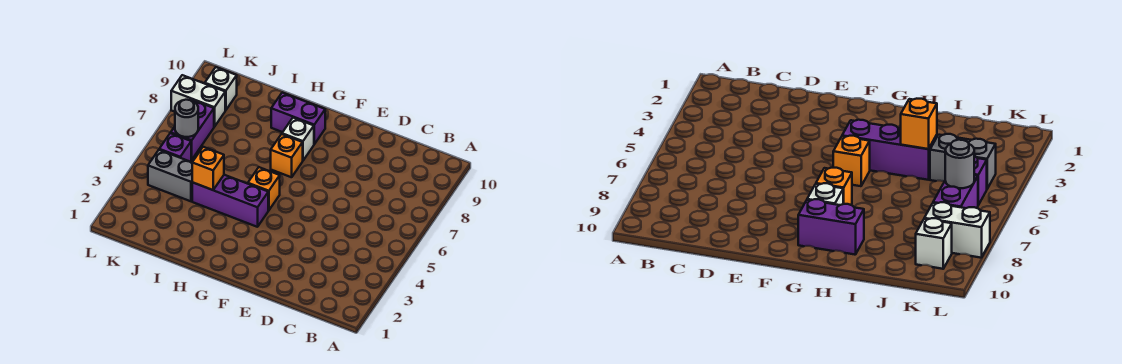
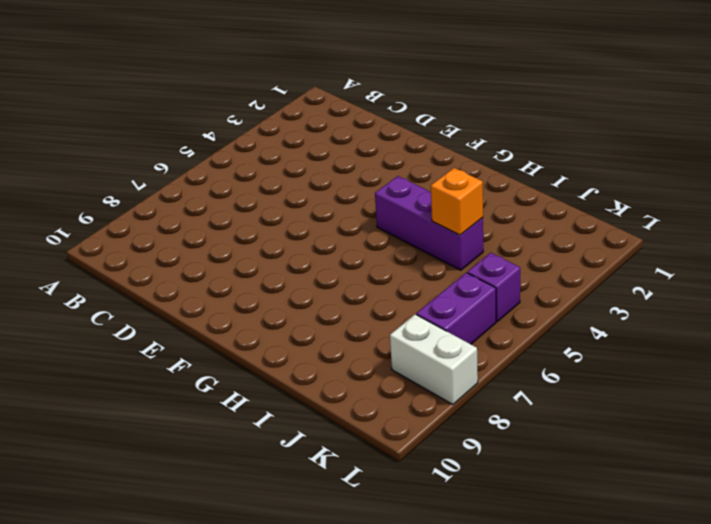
none -> orange brick G5 level 1
none -> orange brick G7 level 1
none -> white brick G8 level 1

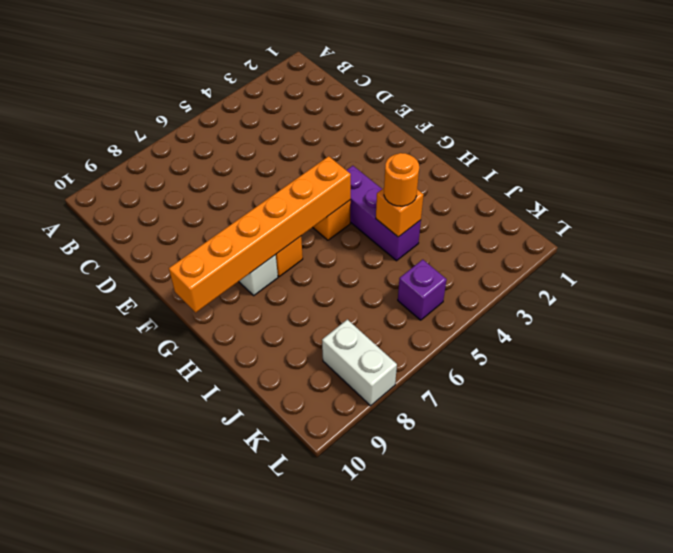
orange brick G5:G10 level 2 -> none
orange round brick I4 level 3 -> none
none -> purple brick G9:H9 level 1
none -> grey brick J4:K4 level 1
none -> purple brick K6:K7 level 1

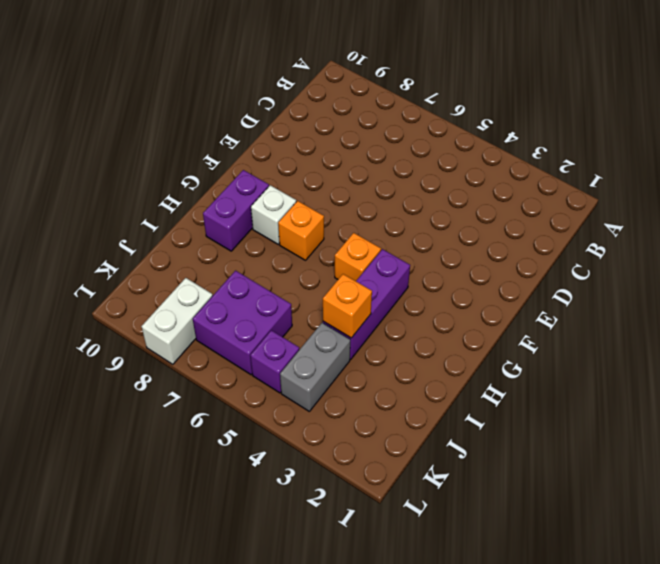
purple brick J6:K7 level 1 -> purple brick K6:K7 level 1
none -> white brick K9 level 1
none -> grey round brick K6 level 2

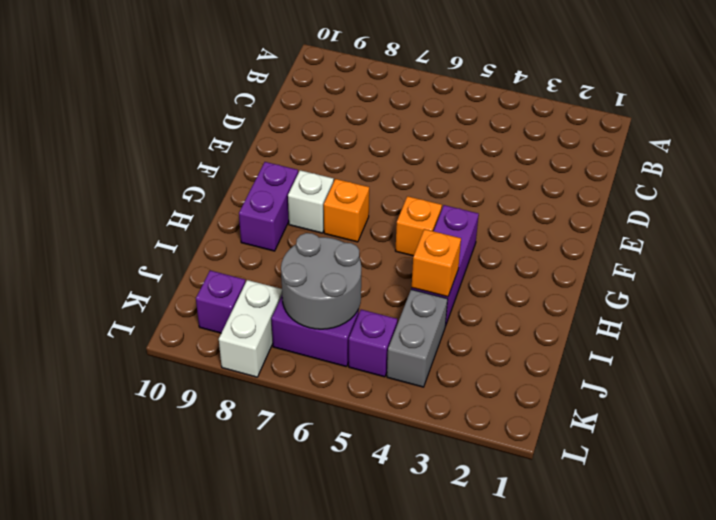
grey round brick J6:K7 level 2 -> grey round brick K6 level 2
purple brick K9 level 1 -> white brick K9 level 1

